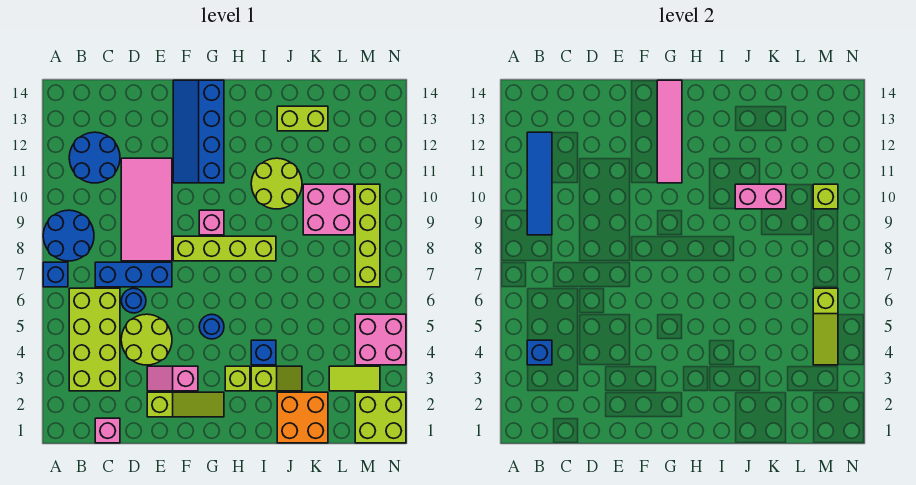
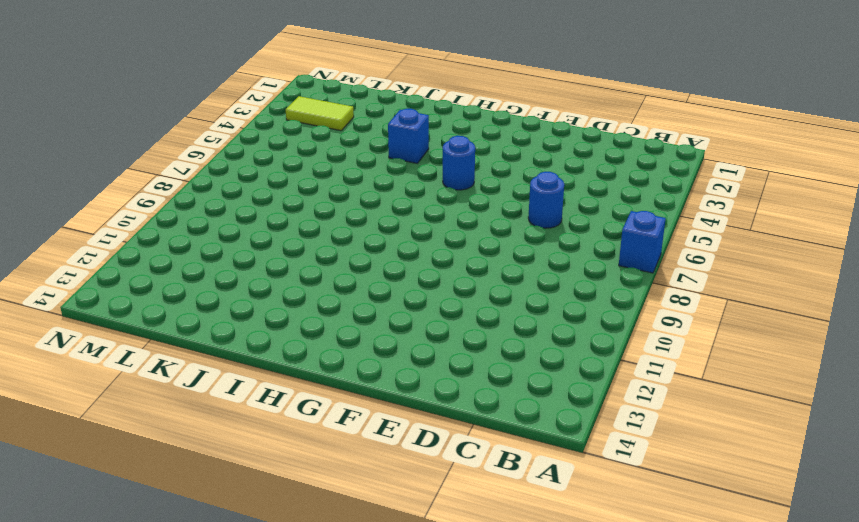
none -> blue round brick A8:B9 level 1
none -> lime brick B3:C6 level 1
none -> blue round brick B11:C12 level 1
none -> pink brick C1 level 1

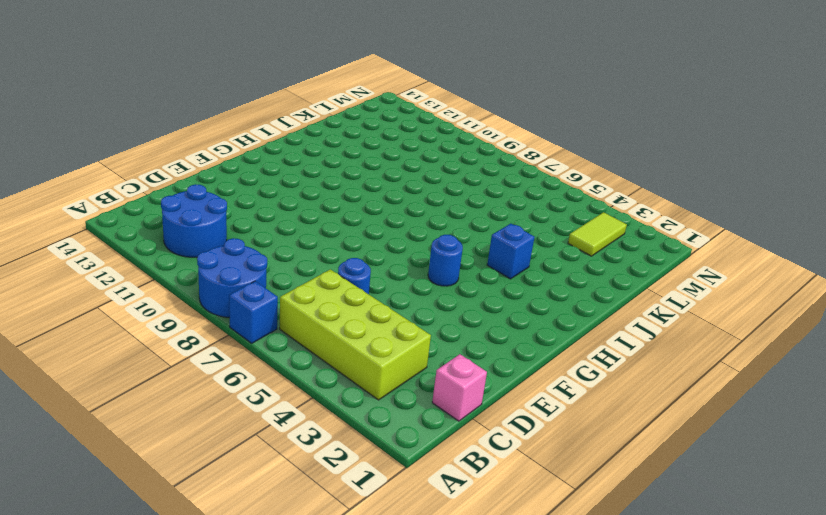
none -> blue brick C7:E7 level 1
none -> lime round brick D4:E5 level 1
none -> pink tile D8:E11 level 1
none -> lime slope E2:G2 level 1 top E

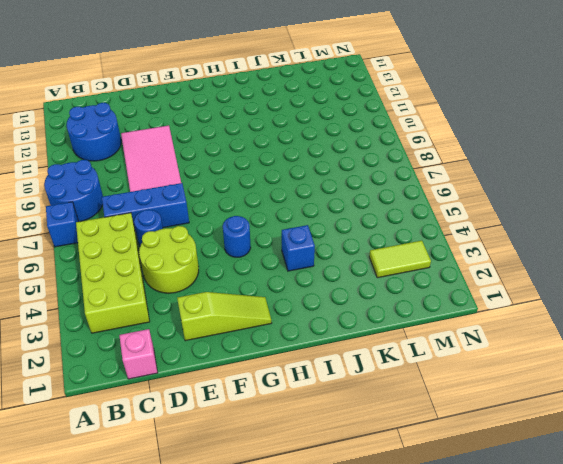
none -> pink slope E3:F3 level 1 top F
none -> lime brick F8:I8 level 1
none -> blue slope F11:G14 level 1 top G
none -> pink brick G9 level 1

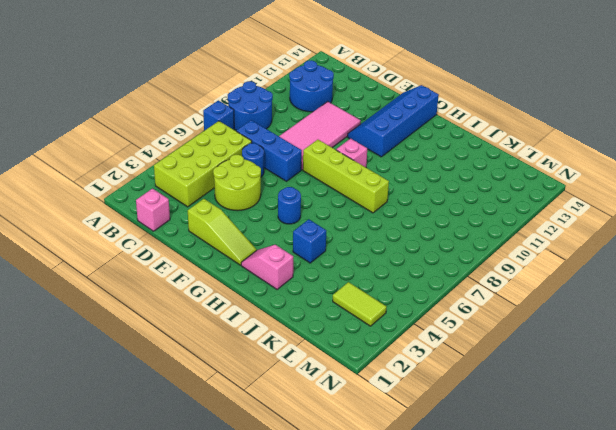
pink slope H2:I2 level 1 top I -> pink slope E3:F3 level 1 top F
none -> lime brick H3 level 1
none -> lime slope I3:J3 level 1 top I
none -> lime round brick I10:J11 level 1
none -> orange brick J1:K2 level 1

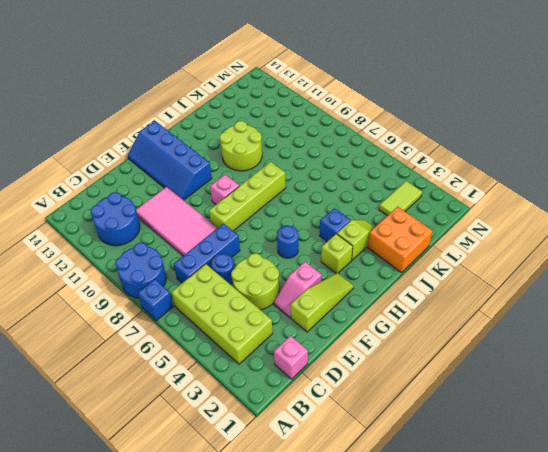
none -> lime brick J13:K13 level 1
none -> pink brick K9:L10 level 1
none -> lime brick M1:N2 level 1
none -> pink brick M4:N5 level 1

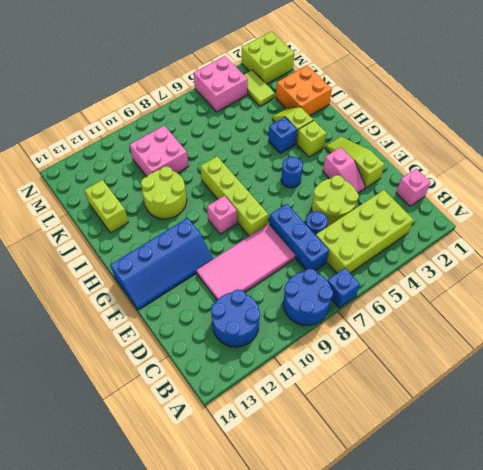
none -> lime brick M7:M10 level 1
none -> blue brick B4 level 2
none -> blue tile B9:B12 level 2
none -> pink tile G11:G14 level 2

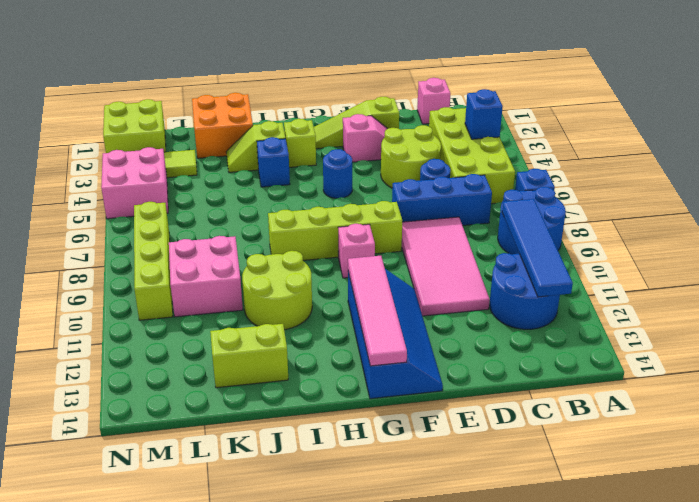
none -> pink brick J10:K10 level 2
none -> lime slope M4:M6 level 2 top 6
none -> lime brick M10 level 2

